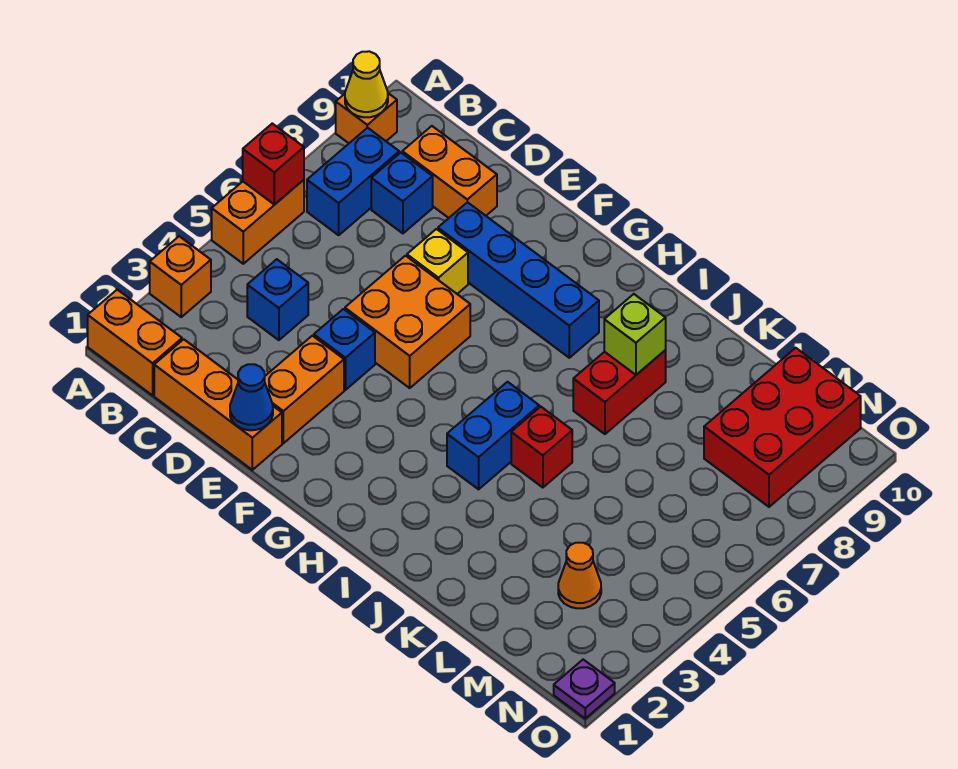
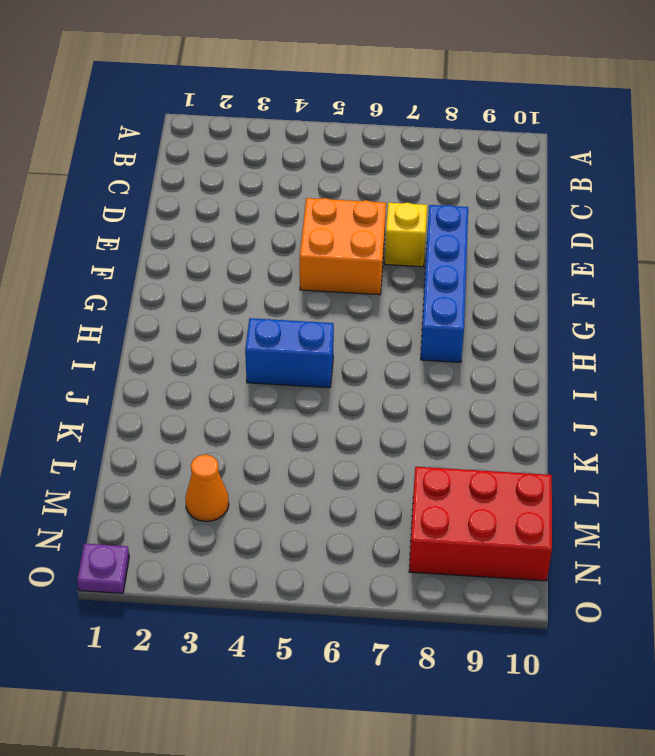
none -> orange brick A1:B1 level 1
none -> orange brick A3 level 1
none -> orange brick A5:A6 level 1

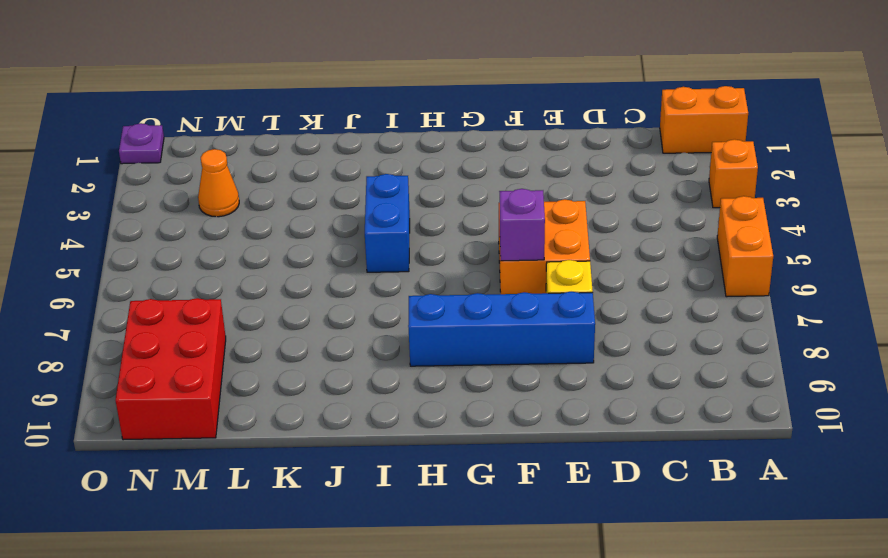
purple brick F6 level 2 -> none
none -> orange brick A9 level 1
none -> blue brick B7:B8 level 1
none -> orange brick C1:E1 level 1

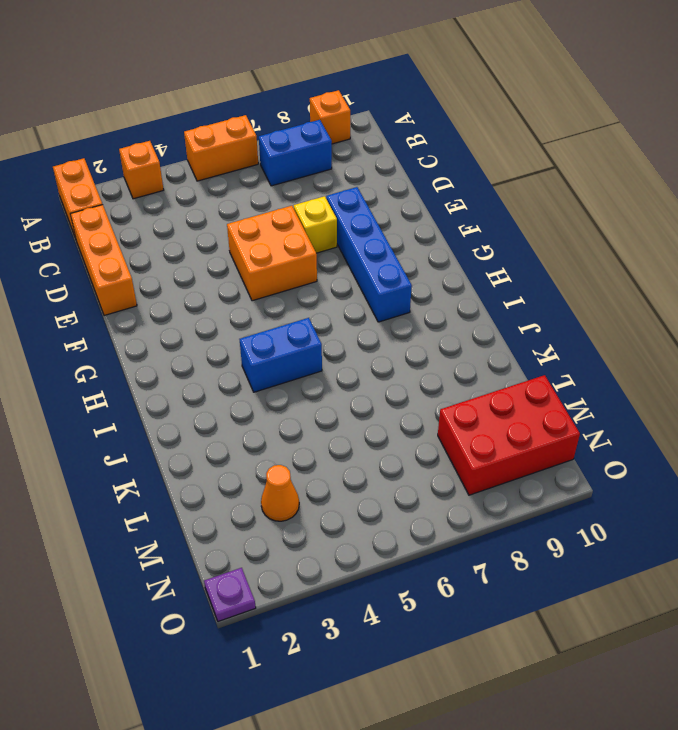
none -> blue brick C4 level 1
none -> blue brick C8 level 1
none -> orange brick C9:D9 level 1

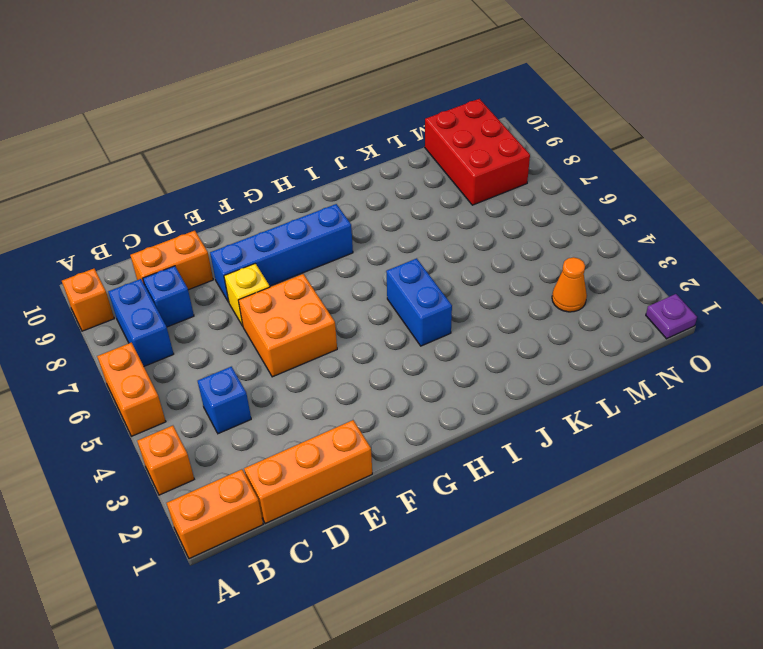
none -> orange brick E2:E3 level 1
none -> blue brick E4 level 1
none -> red brick J5 level 1

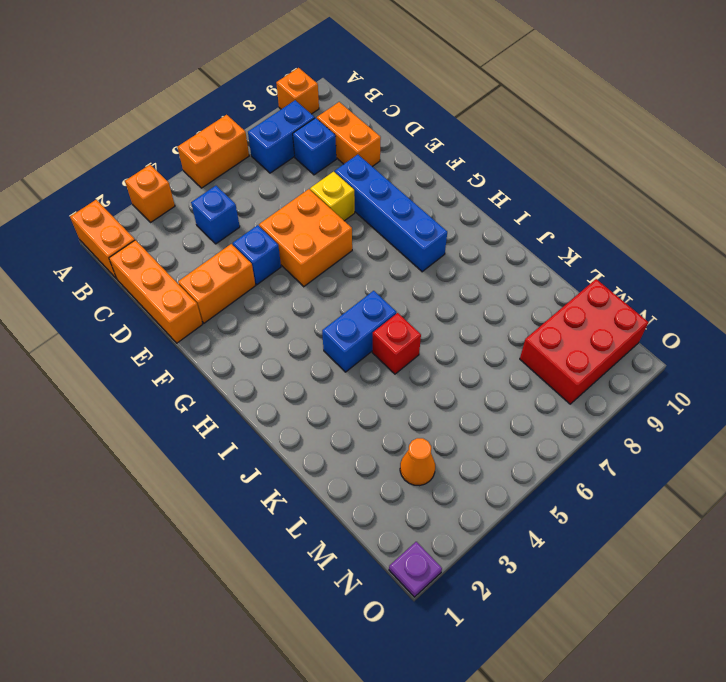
none -> red brick J7:J8 level 1
none -> red brick A6 level 2
none -> yellow cone A9 level 2

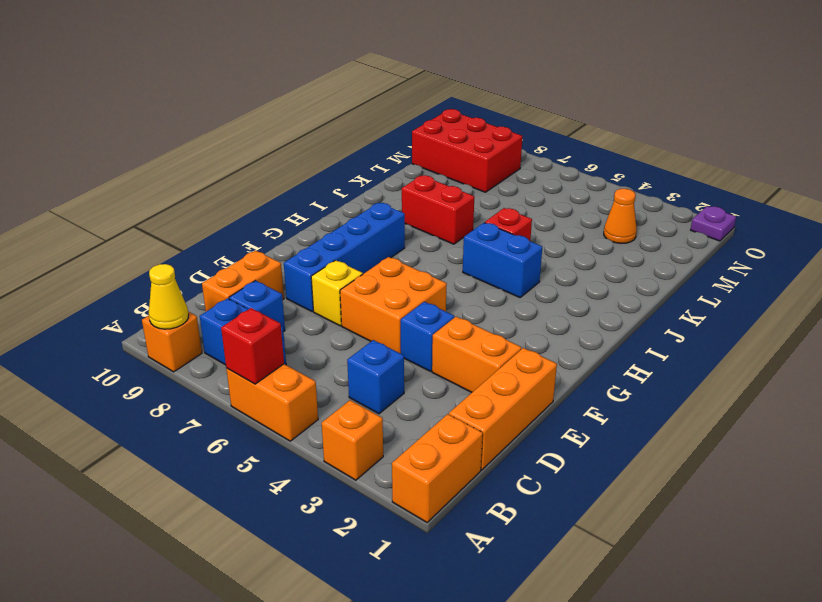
none -> blue cone E1 level 2
none -> lime brick J8 level 2

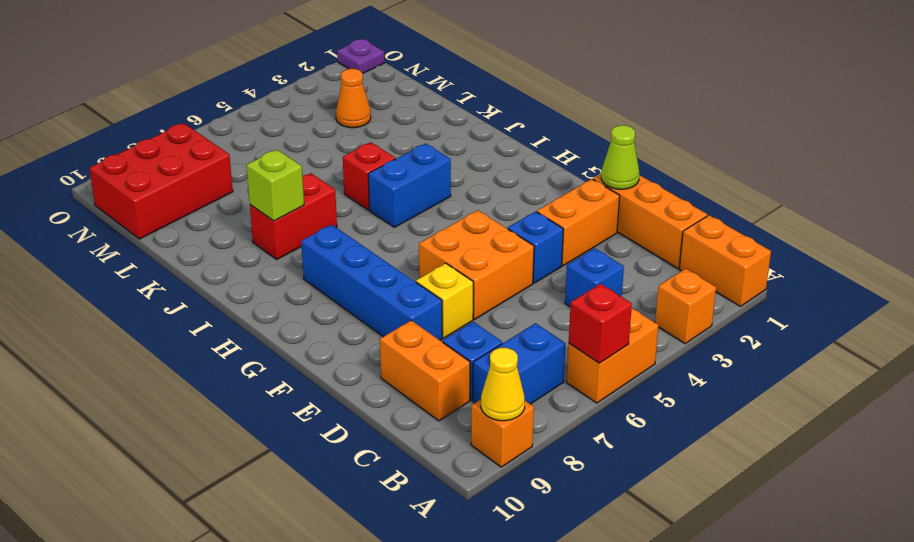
lime cone E1 level 2 -> blue cone E1 level 2

